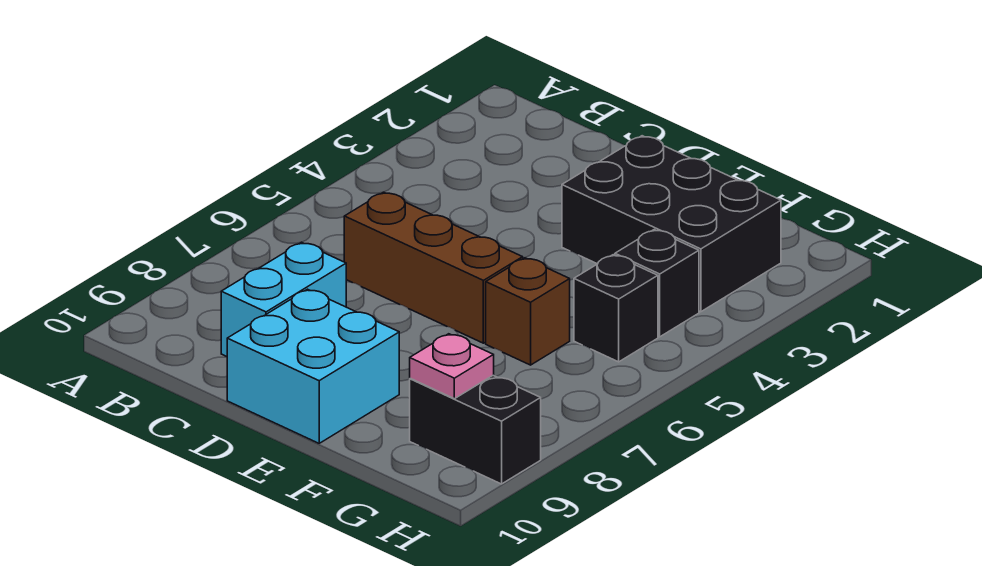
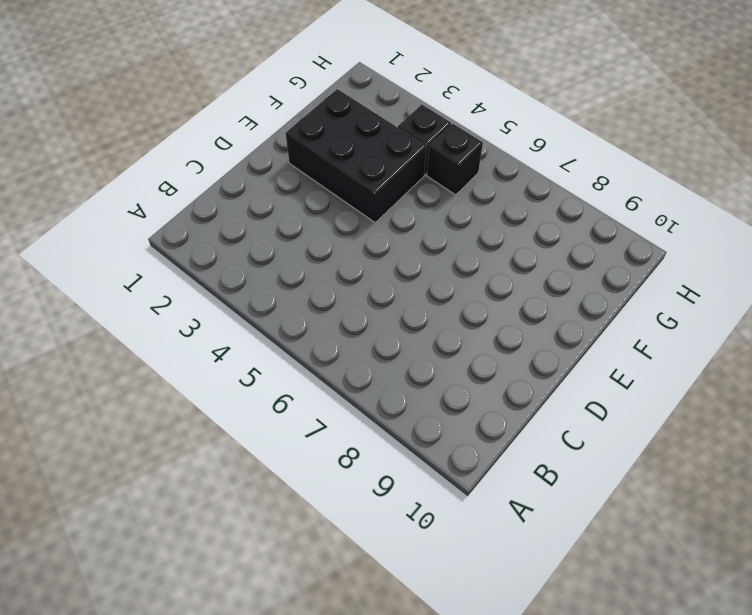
black brick E2:F4 level 1 -> black brick E2:G3 level 1
none -> brown brick C6:E6 level 1
none -> cyan brick C8:C9 level 1

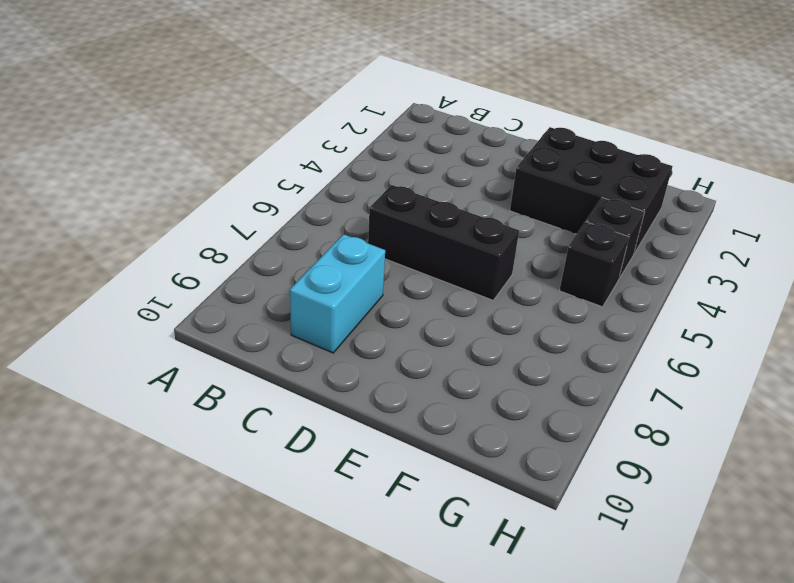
black brick C6:E6 level 1 -> brown brick C6:E6 level 1
none -> cyan brick D9:E10 level 1
none -> brown brick F6 level 1

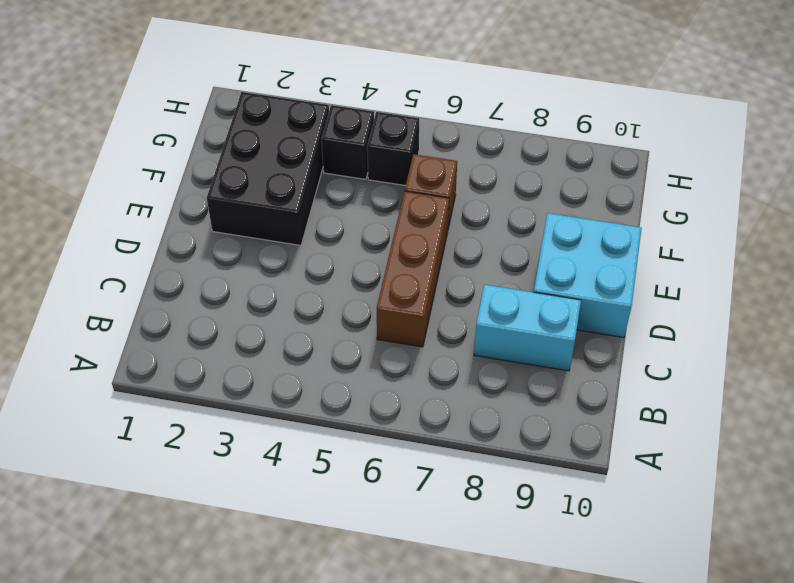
none -> black brick G9:H9 level 1
none -> pink plate G9 level 2

